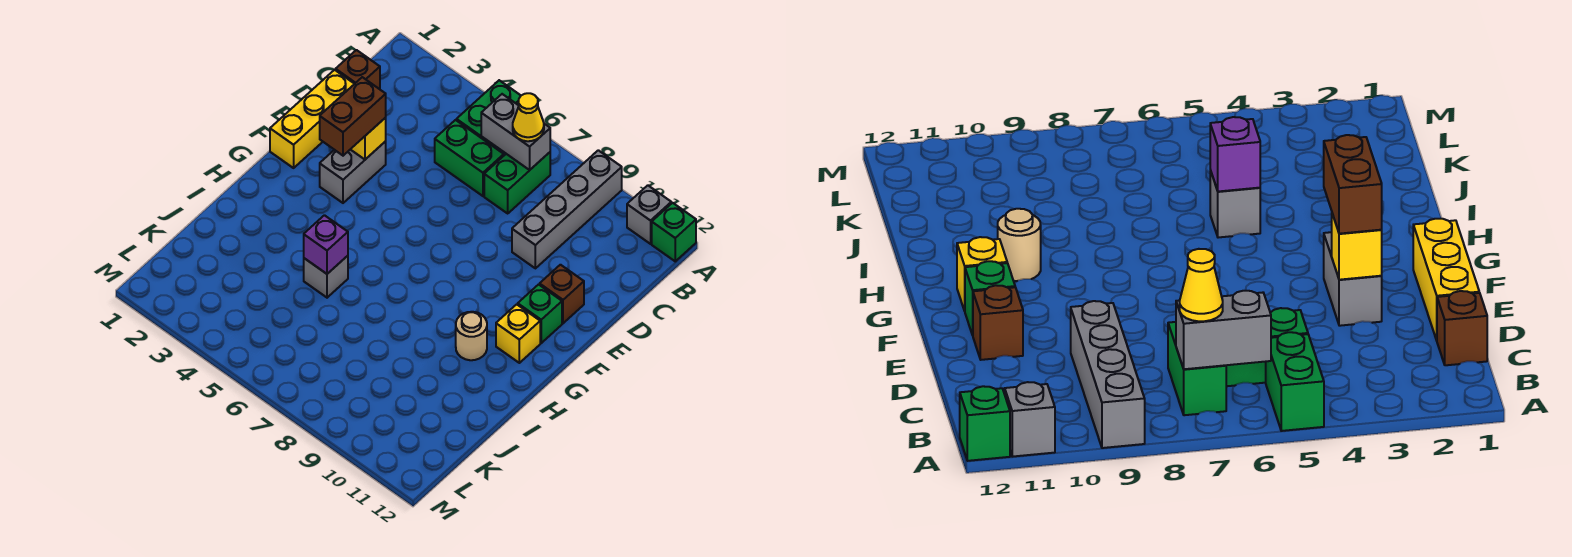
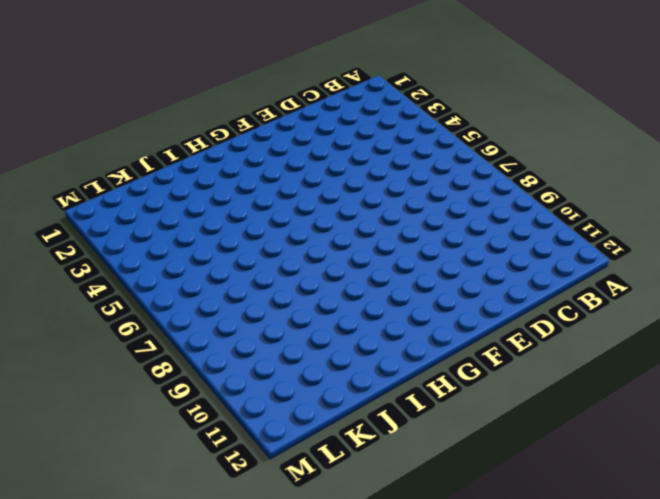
none -> green brick A5:B5 level 1
none -> grey brick A9:D9 level 1
none -> grey brick A11 level 1

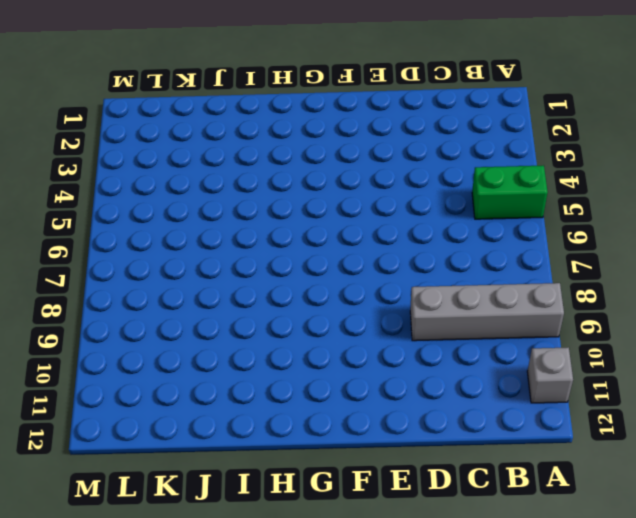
none -> green brick A12 level 1
none -> green brick B7:C7 level 1
none -> brown brick C1 level 1

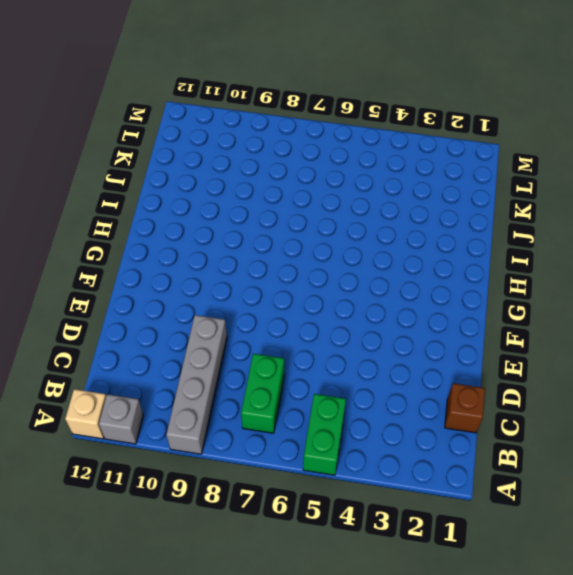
tan brick A12 level 1 -> green brick A12 level 1
none -> green brick C5:C6 level 1
none -> yellow brick D1:F1 level 1
none -> grey brick E3:F3 level 1

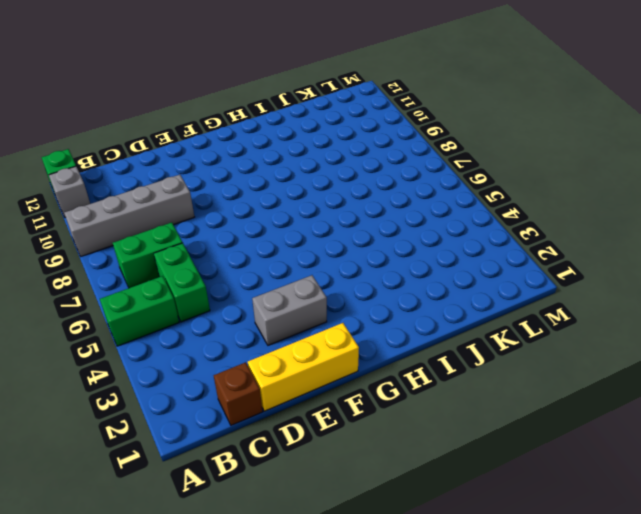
none -> brown brick E11 level 1
none -> green brick F11 level 1
none -> yellow brick G11 level 1

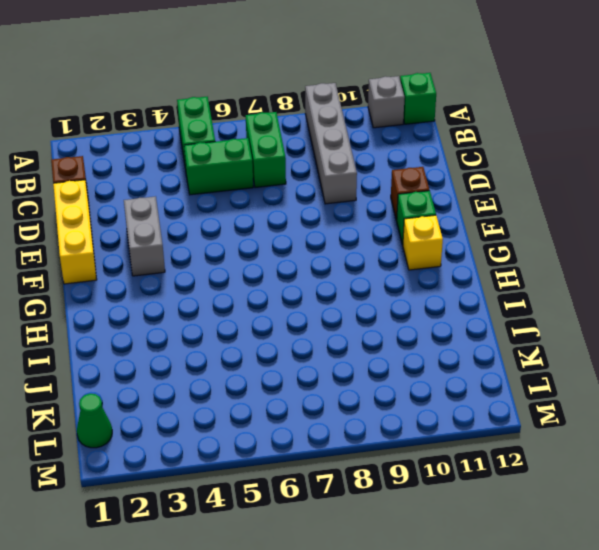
green cone L1 level 1 -> none
none -> tan round brick H10 level 1
none -> grey brick I5 level 1
none -> grey brick B6:B7 level 2

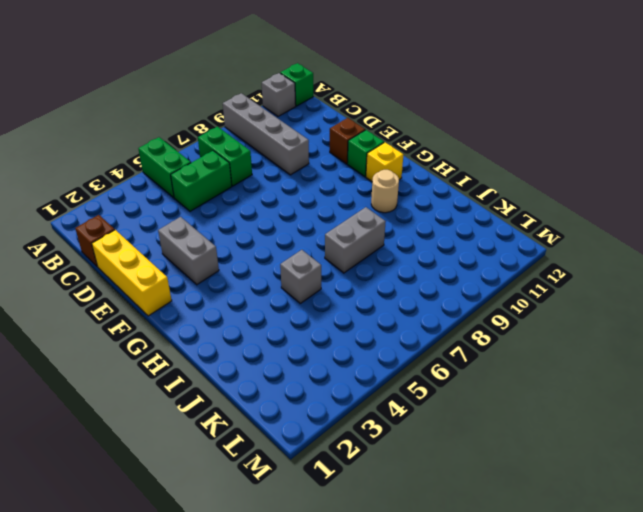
grey brick I7:I8 level 1 -> grey brick B6:B7 level 2
none -> yellow brick E3 level 2
none -> purple brick I5 level 2
none -> yellow cone B7 level 3

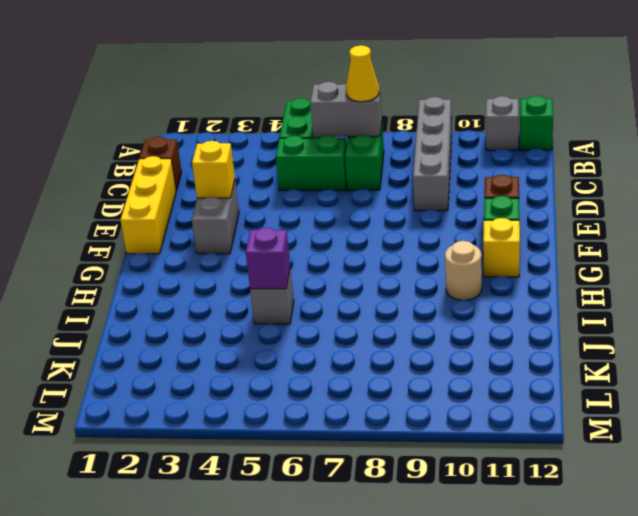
none -> brown brick E3:F3 level 3

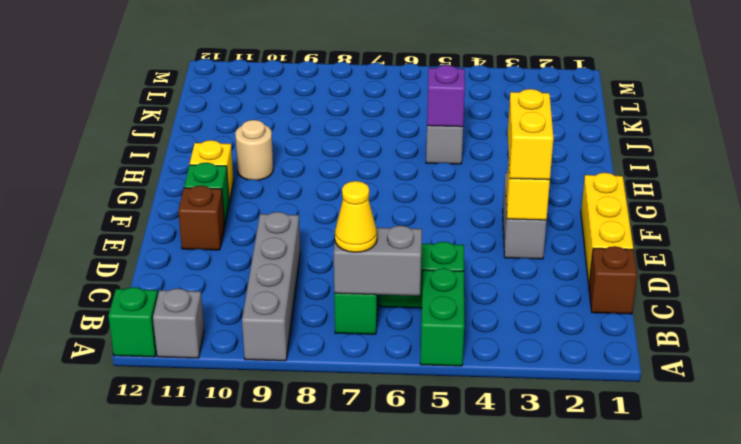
yellow brick E3:F3 level 3 -> brown brick E3:F3 level 3

